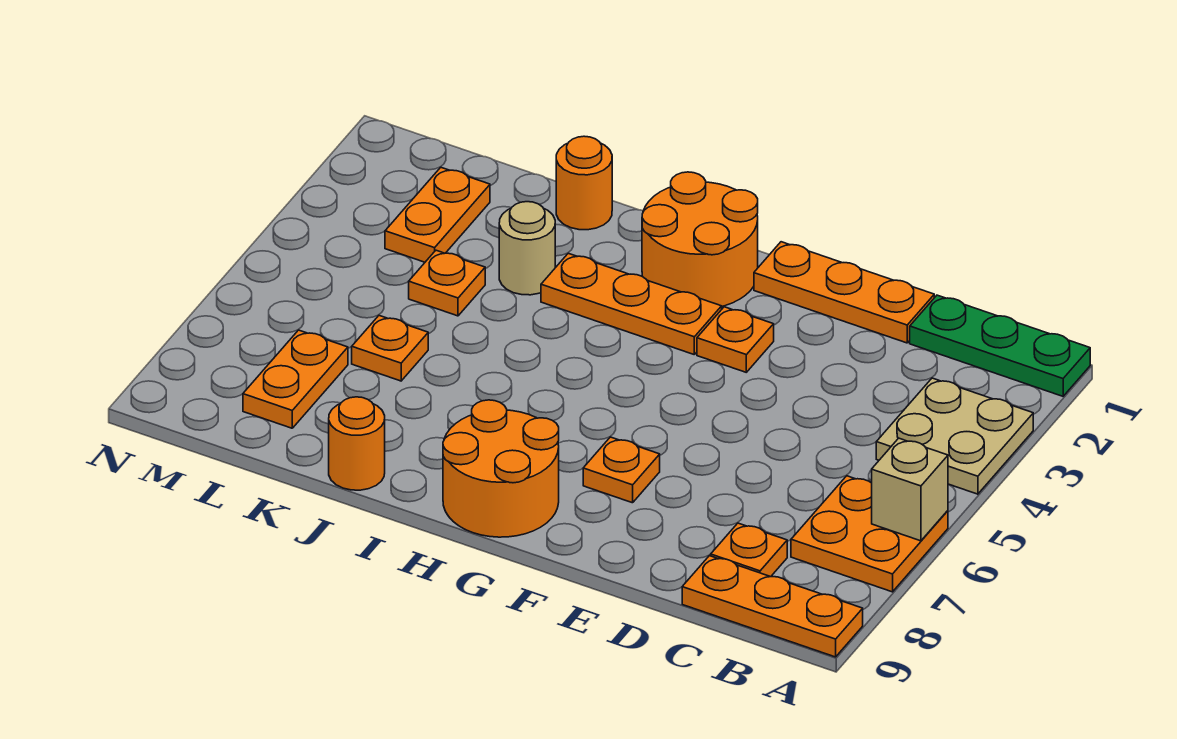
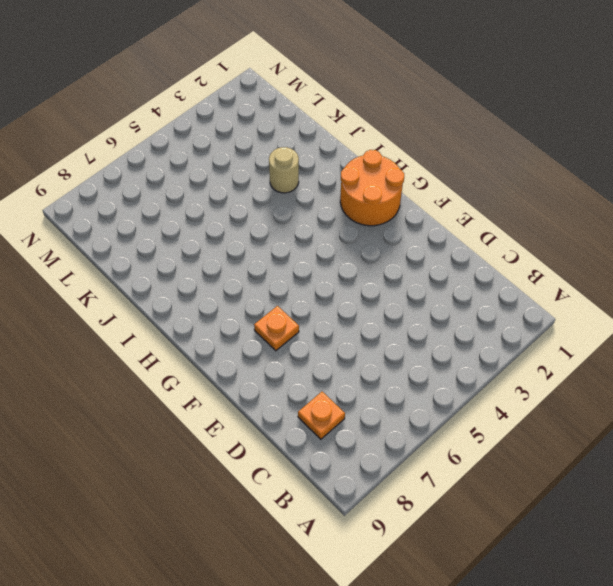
none -> green plate A1:C1 level 1
none -> tan plate A3:B4 level 1
none -> orange plate A6:B7 level 1

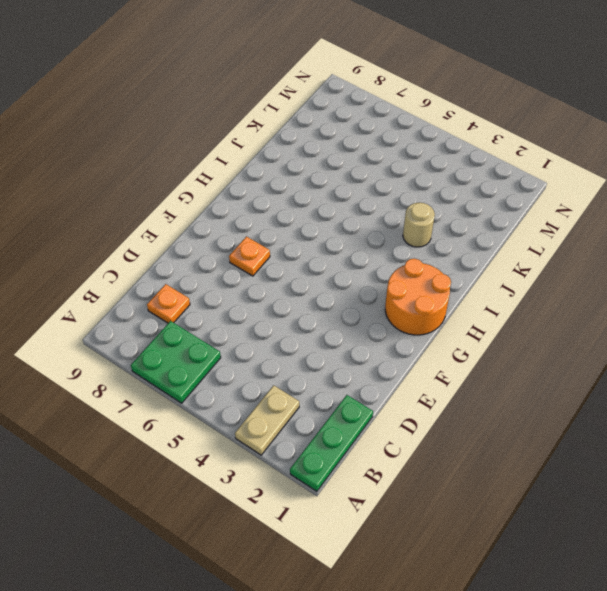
tan plate A3:B3 level 1 -> tan plate A3:B4 level 1
green plate A6:B7 level 1 -> orange plate A6:B7 level 1
none -> orange plate A9:C9 level 1
none -> orange plate D1:F1 level 1
none -> orange plate F3 level 1

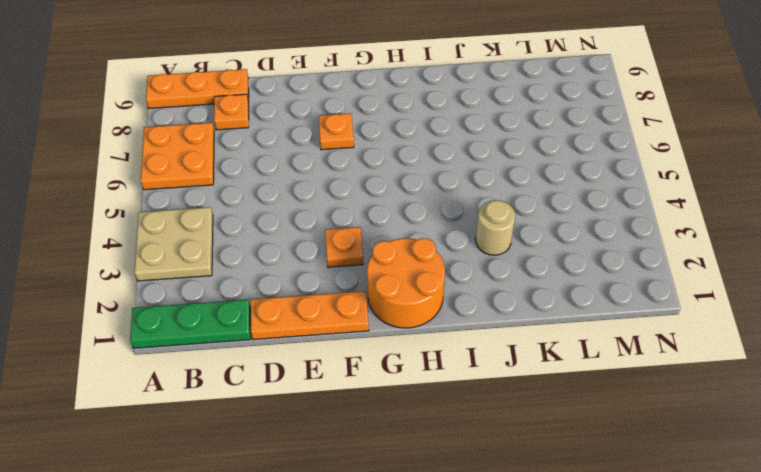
none -> orange plate G3:I3 level 1
none -> orange round brick G8:H9 level 1
none -> orange round brick J1 level 1

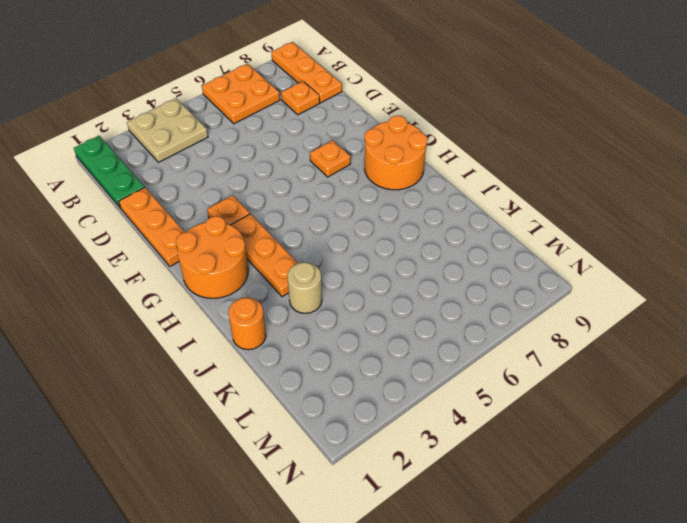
none -> orange round brick J9 level 1
none -> orange plate K4 level 1
none -> orange plate K6 level 1

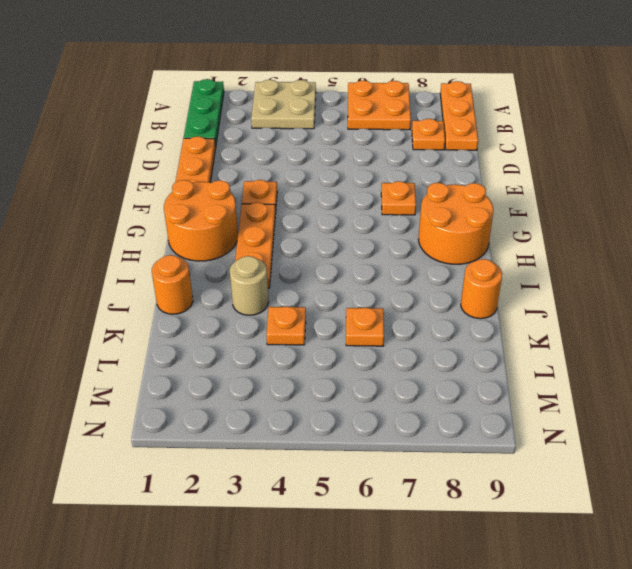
none -> orange plate L2:L3 level 1
none -> orange plate L7:L8 level 1
none -> tan brick A6 level 2

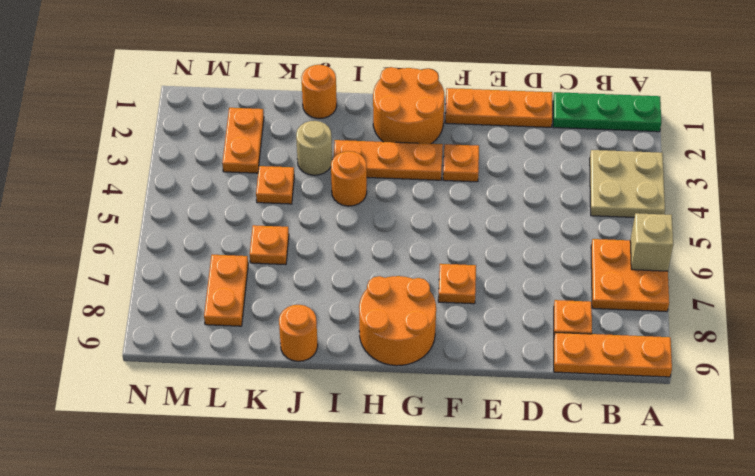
orange round brick I4 level 1 -> none

